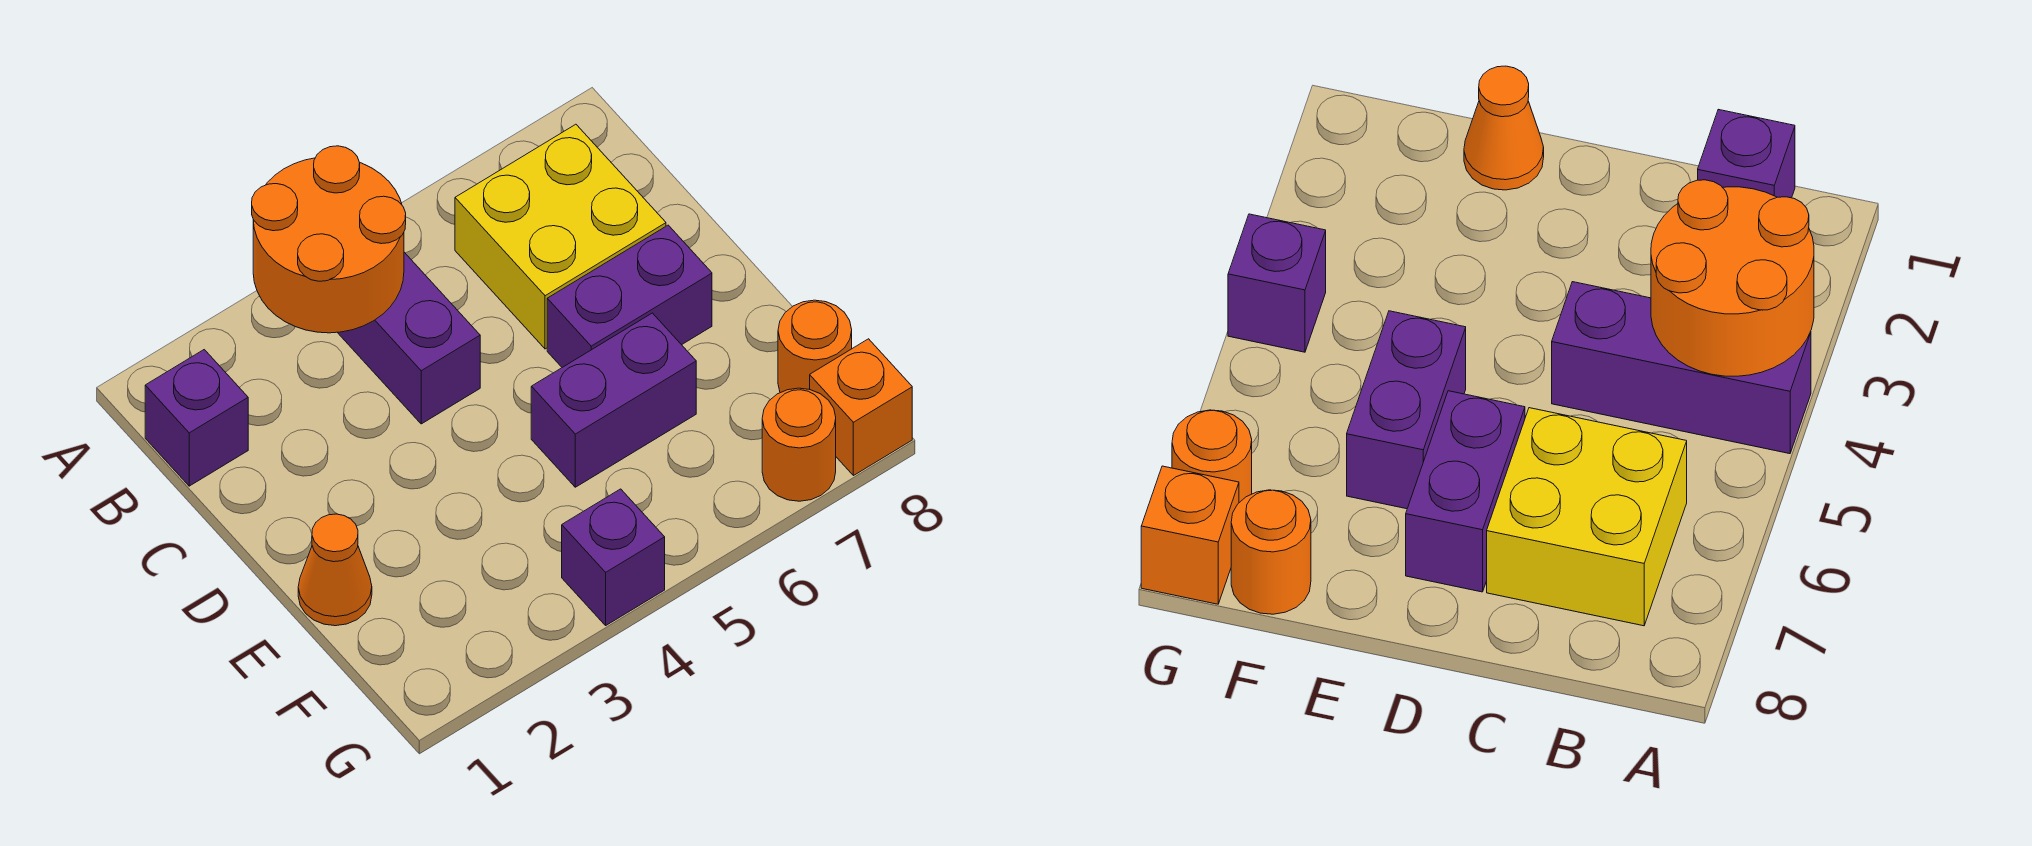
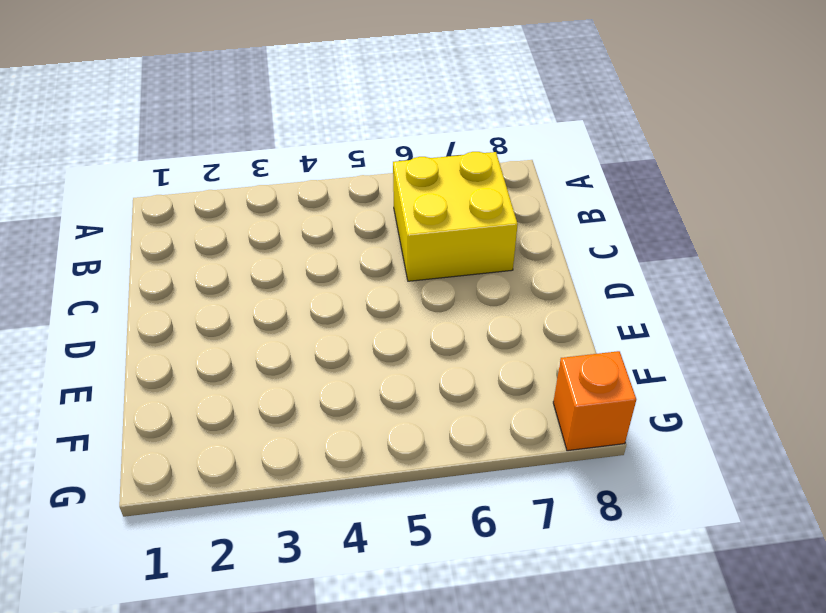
none -> purple brick A4:C4 level 1
none -> purple brick B1 level 1

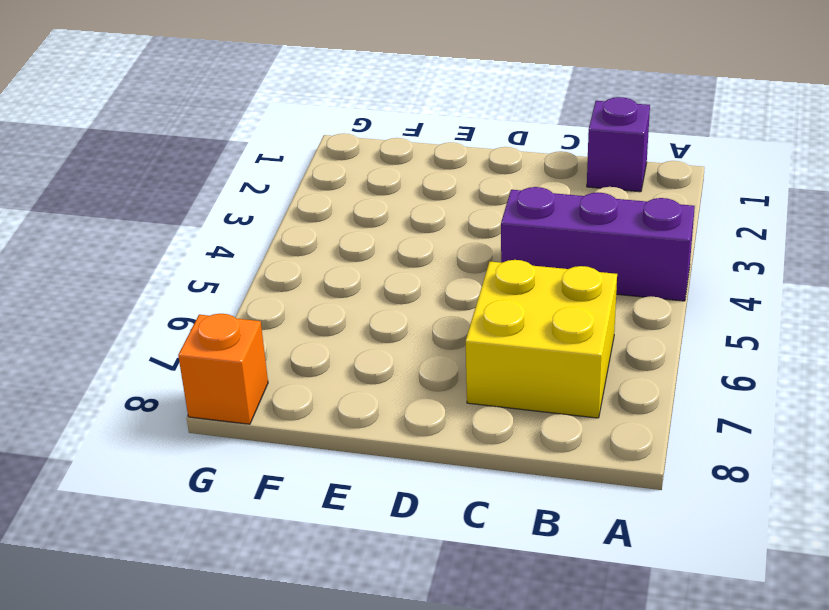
none -> purple brick D6:D7 level 1
none -> orange cone E1 level 1

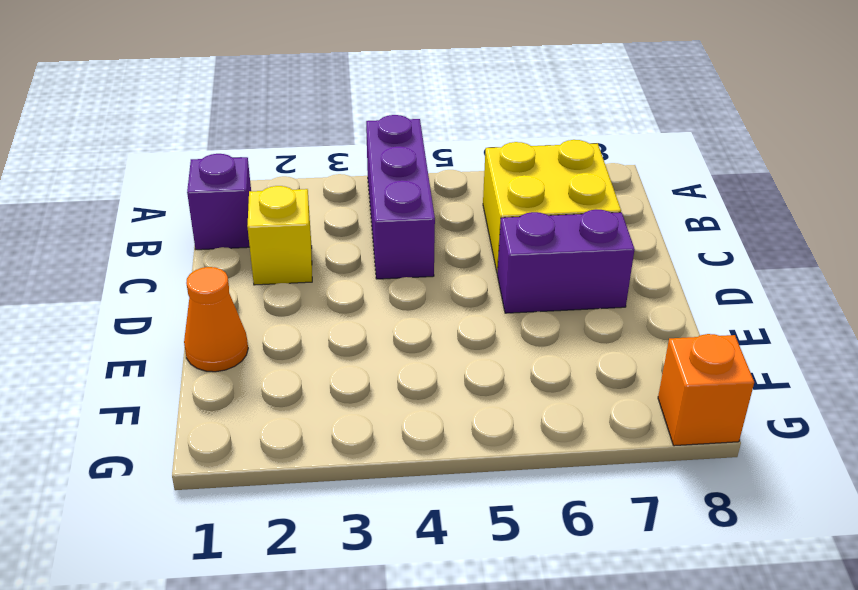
yellow brick C2 level 1 -> none
none -> purple brick E5:E6 level 1
none -> orange round brick F8 level 1

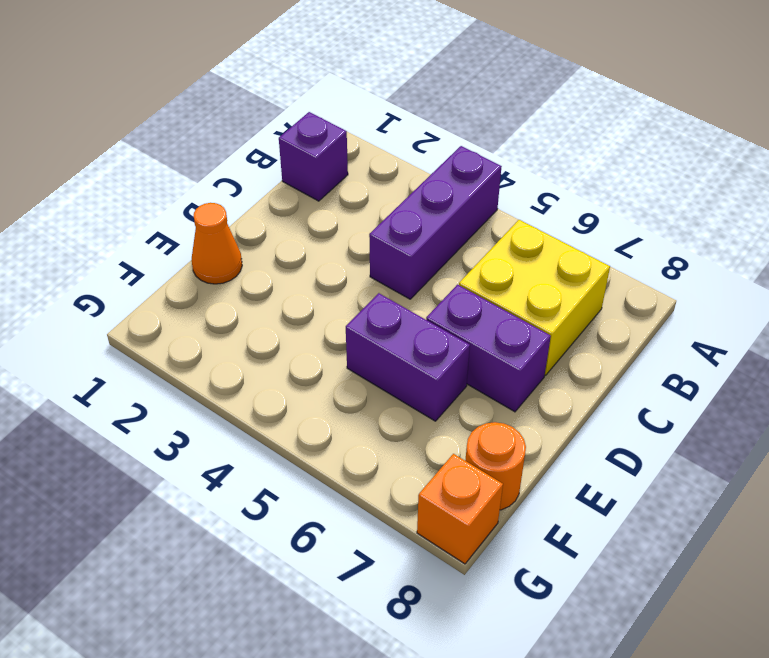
none -> purple brick G4 level 1
none -> orange round brick G7 level 1

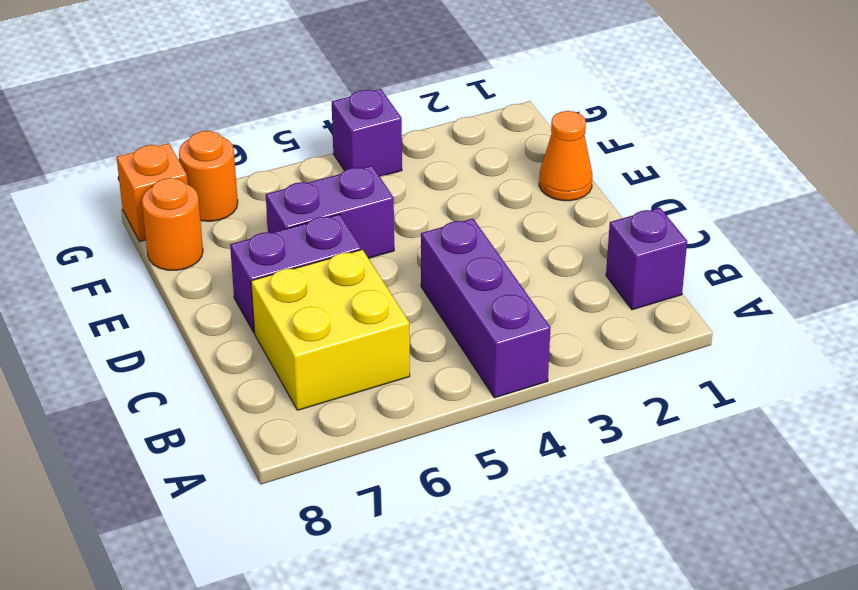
none -> orange round brick A3:B4 level 2

